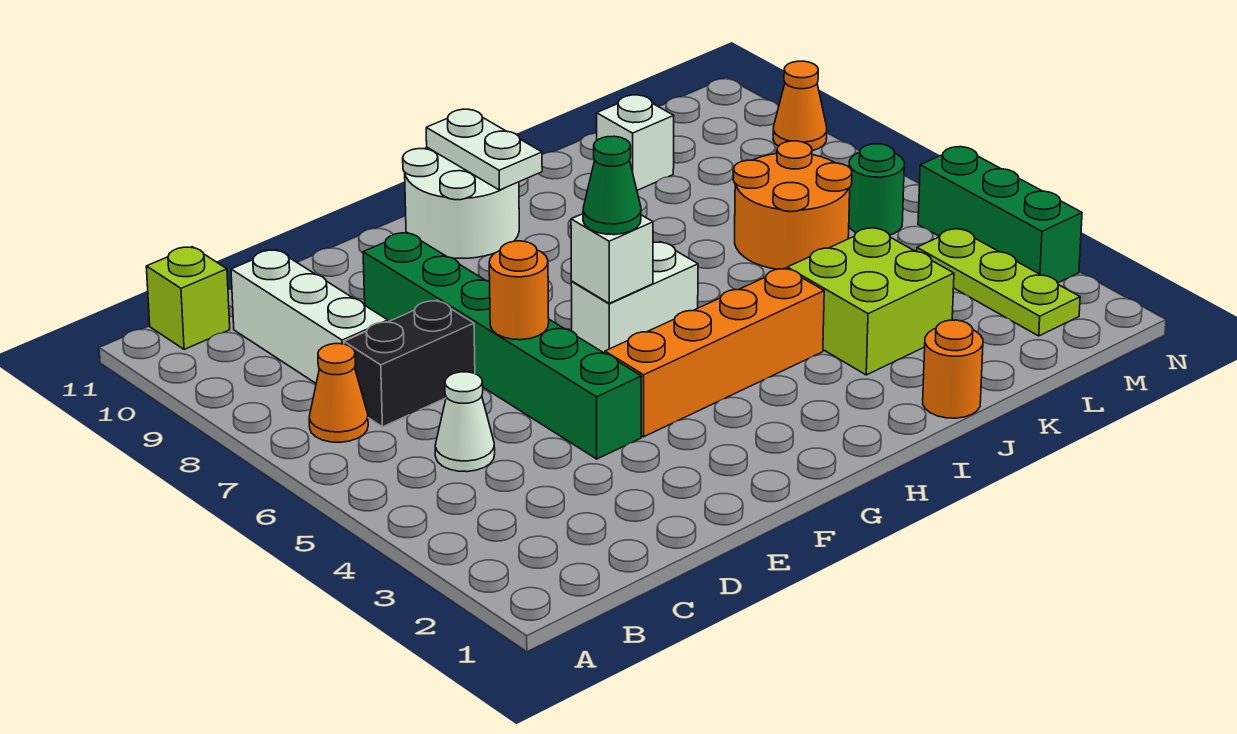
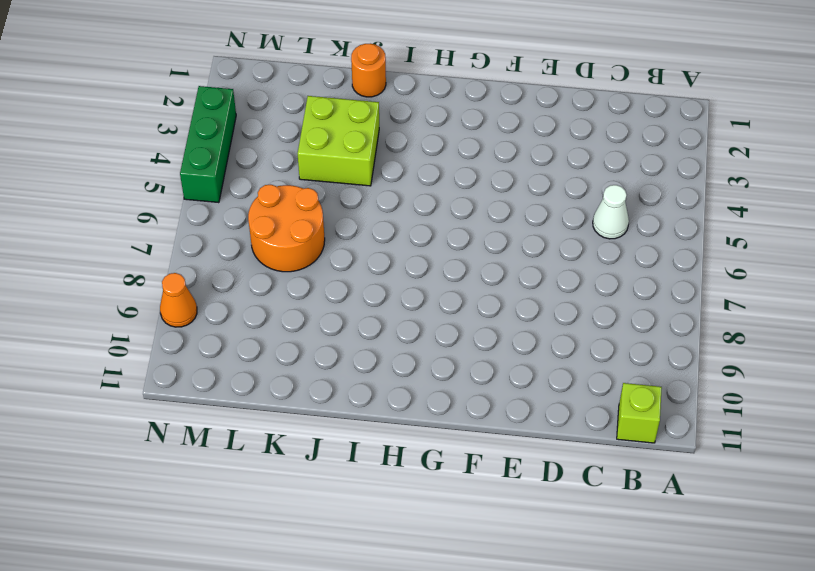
none -> orange cone B7 level 1
none -> black brick C7:D7 level 1
none -> white brick C8:C10 level 1

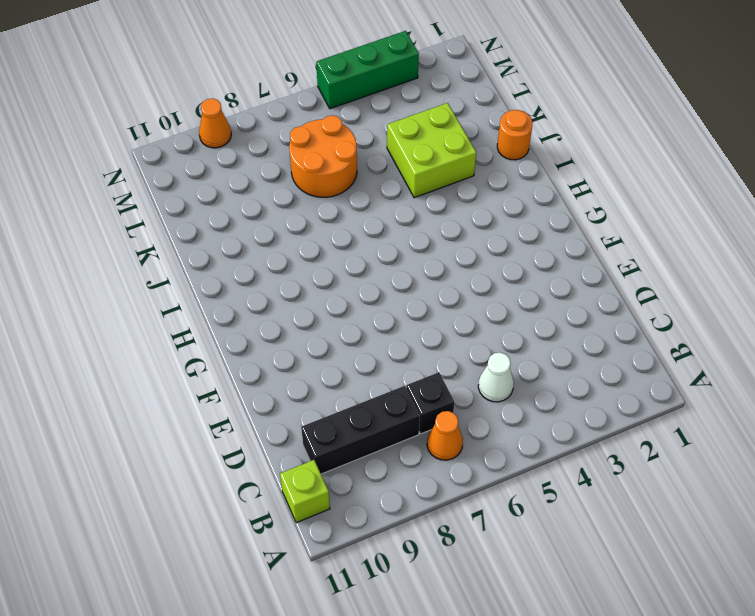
black brick C7 level 1 -> black brick C7:D7 level 1
black brick C8:C10 level 1 -> white brick C8:C10 level 1
none -> green brick E4:E9 level 1
none -> orange brick F4:I4 level 1
none -> white brick G6:H6 level 1

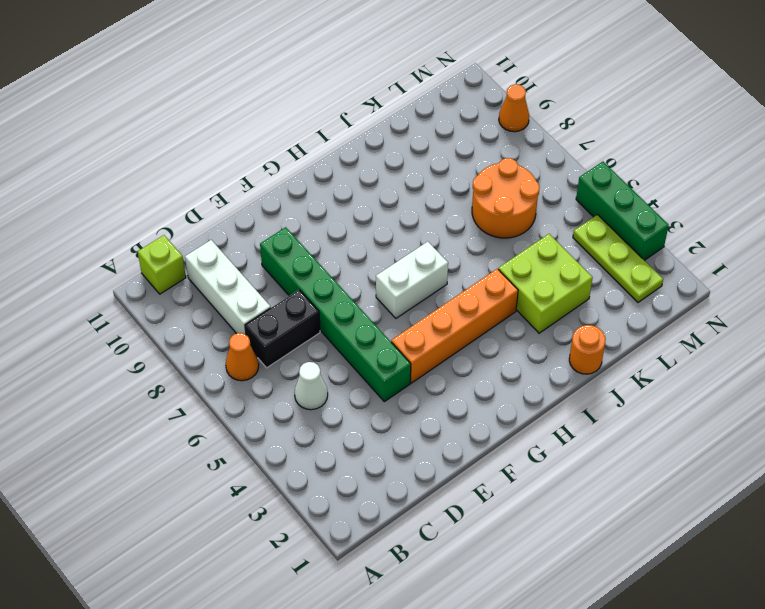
none -> white round brick G10:H11 level 1
none -> white brick K10 level 1
none -> green round brick M6 level 1

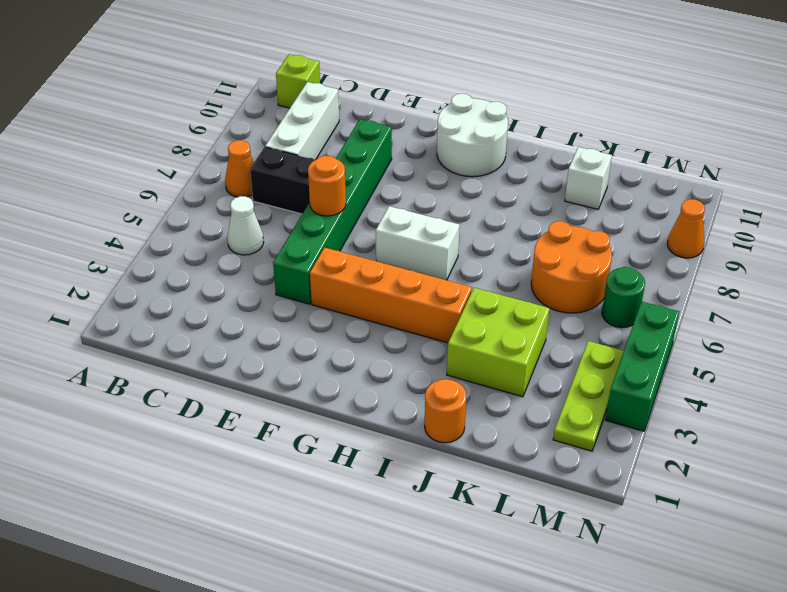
none -> white brick G6 level 2
none -> white plate H10:H11 level 2
none -> green cone G6 level 3

